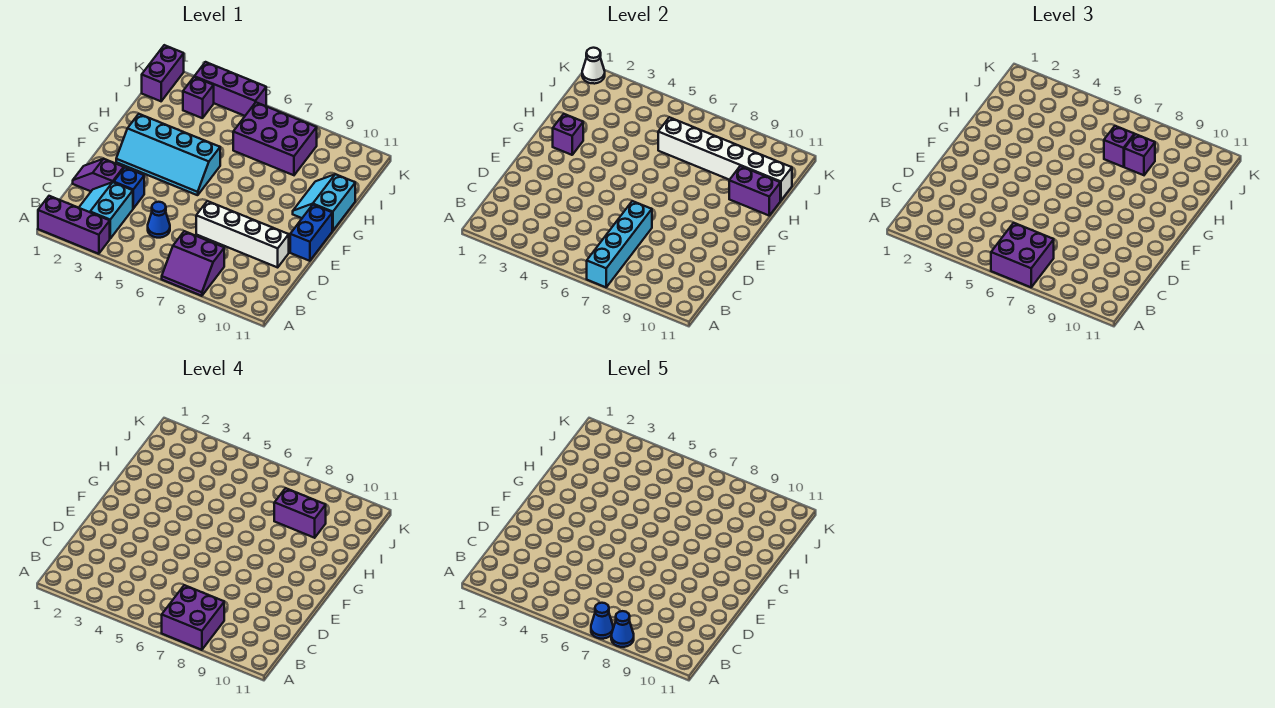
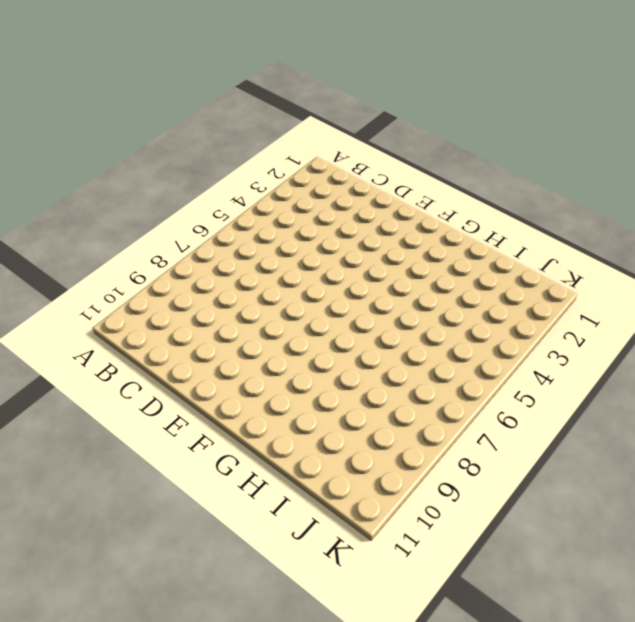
none -> purple brick A1:A3 level 1
none -> purple slope A7:B8 level 1 top B
none -> cyan slope B2:C3 level 1 top 3

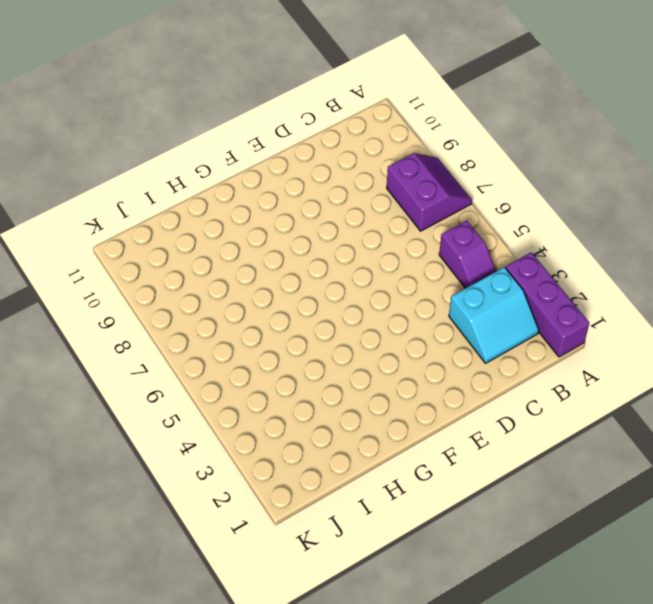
purple slope B4:B5 level 1 top 5 -> purple slope D1:D2 level 1 top 2
none -> blue cone C5 level 1
none -> blue brick D3 level 1
none -> white brick D7:D10 level 1

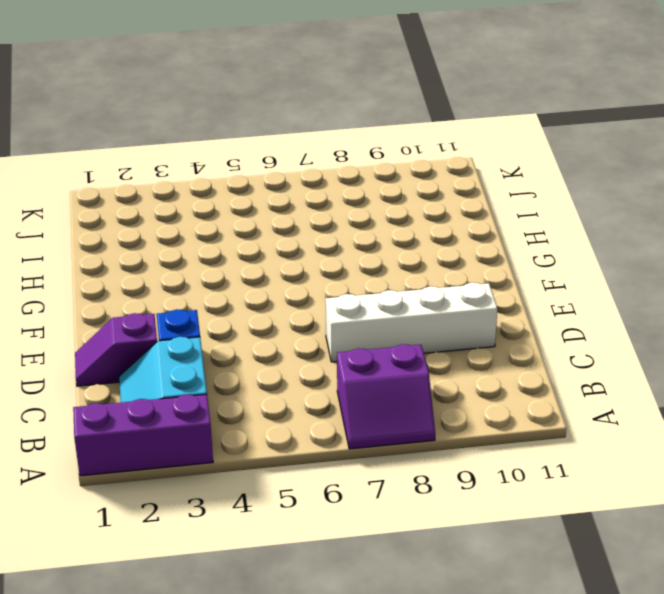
none -> blue cone C5 level 1
none -> blue brick E11:F11 level 1
none -> cyan slope F2:G5 level 1 top G

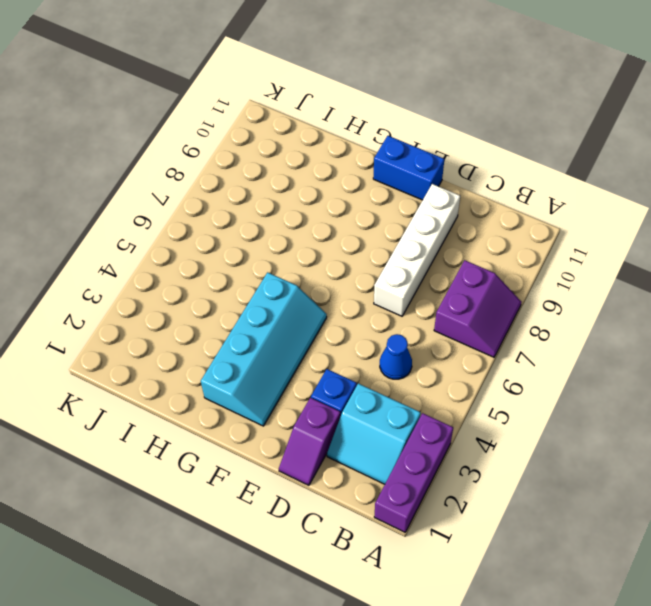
none -> cyan slope G10:H11 level 1 top 11
none -> purple brick I6:J8 level 1
none -> purple brick J1:K1 level 1

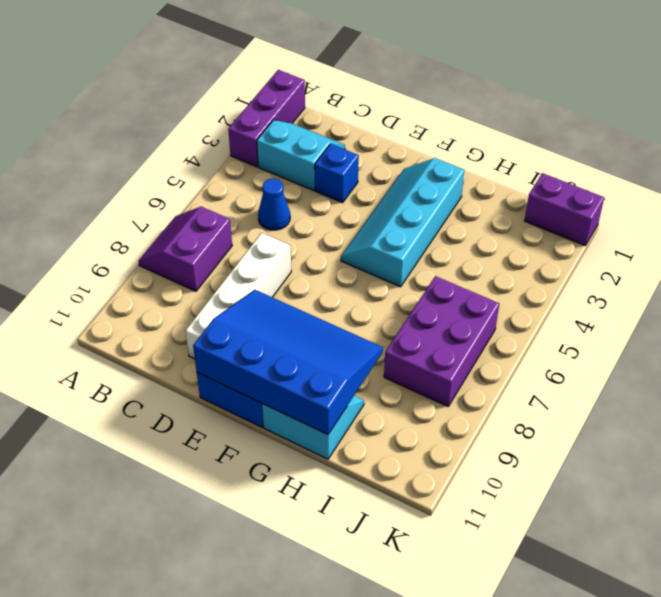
blue slope E9:H11 level 2 top 11 -> purple brick H10:H11 level 2
none -> purple slope D1:D2 level 1 top 2
none -> purple brick J3 level 1
none -> purple brick K3:K5 level 1

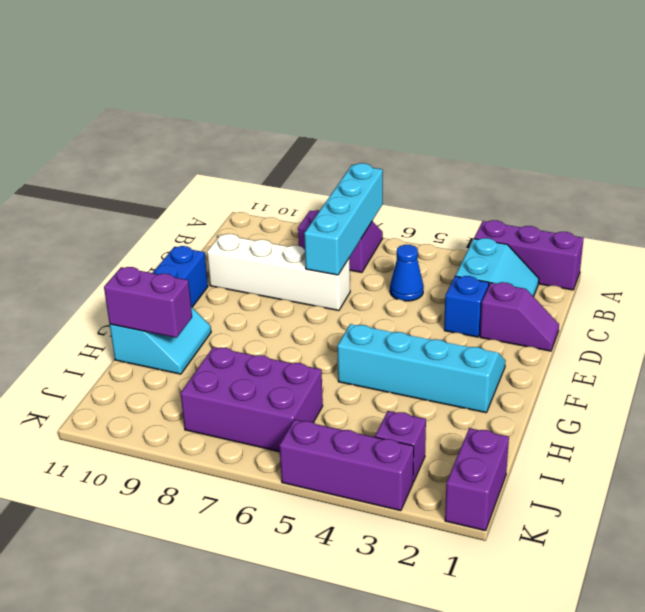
none -> purple brick G2 level 2
none -> white brick I6:I11 level 2
none -> white cone K1 level 2

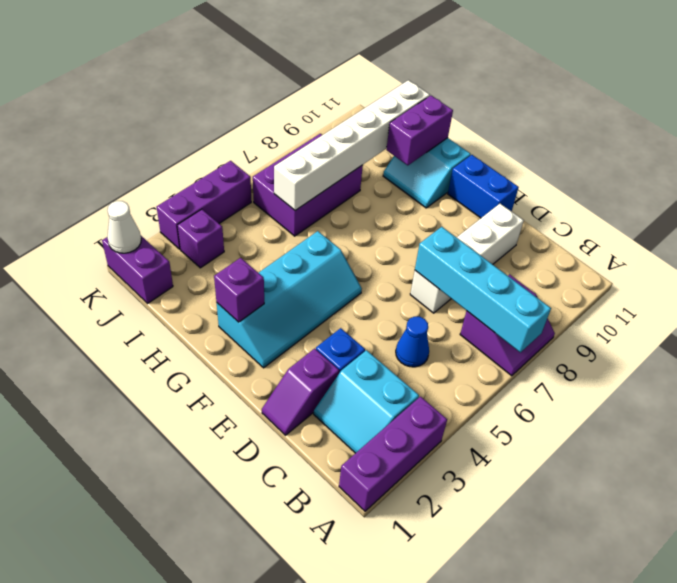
none -> purple brick A6:B7 level 3
none -> purple brick I7 level 3
none -> purple brick I8 level 3

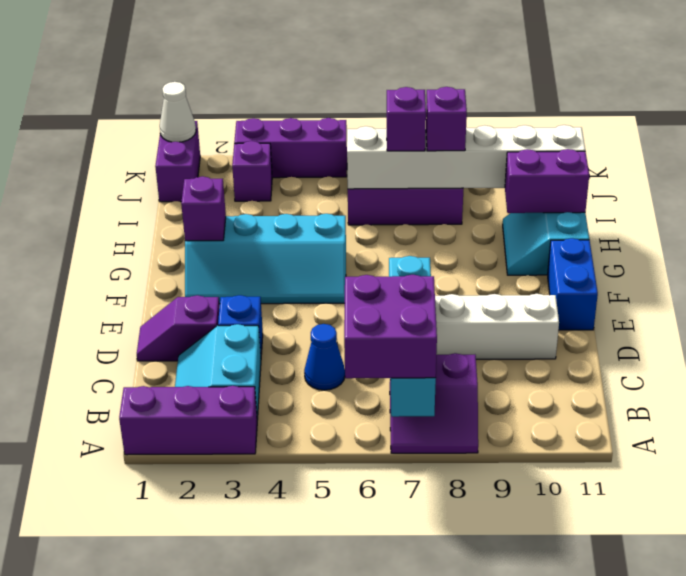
none -> purple brick A7:B8 level 4
none -> purple brick I8:I9 level 4
none -> blue cone A7 level 5

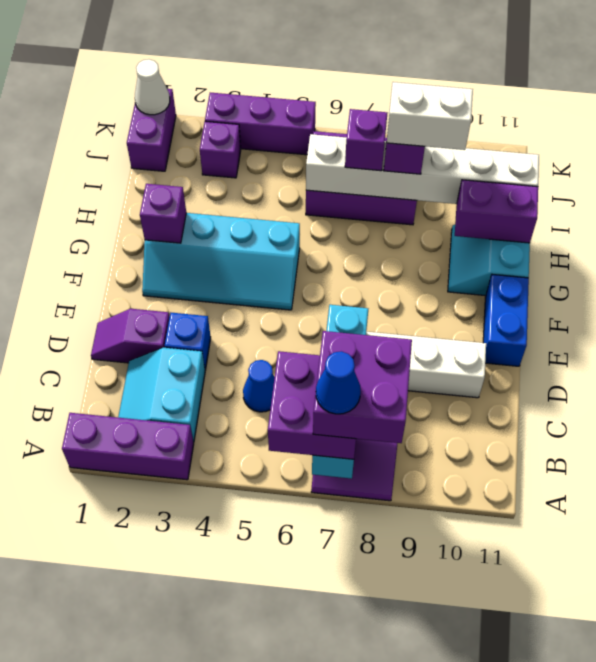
white brick I8:I9 level 4 -> purple brick I8:I9 level 4
none -> blue cone A8 level 5

